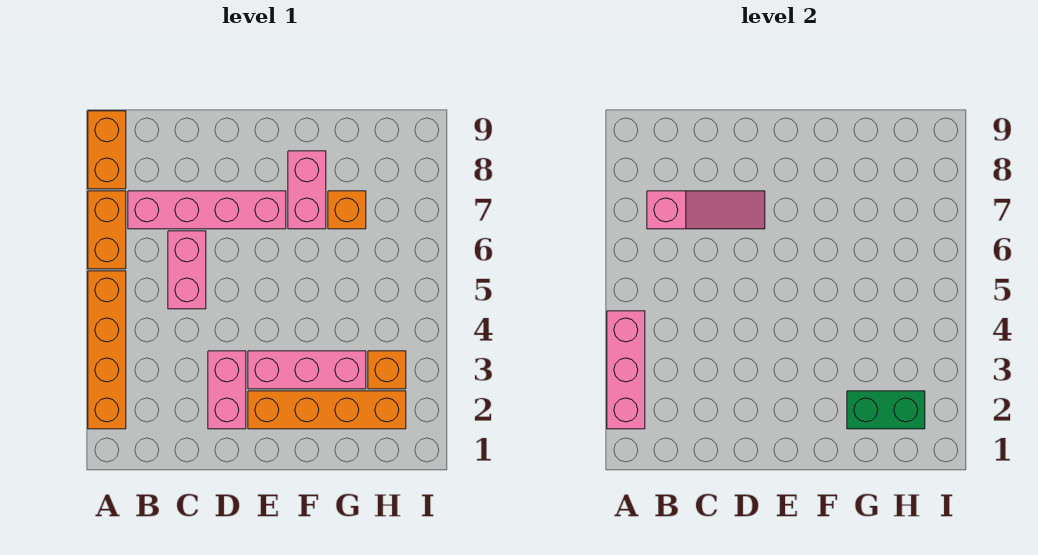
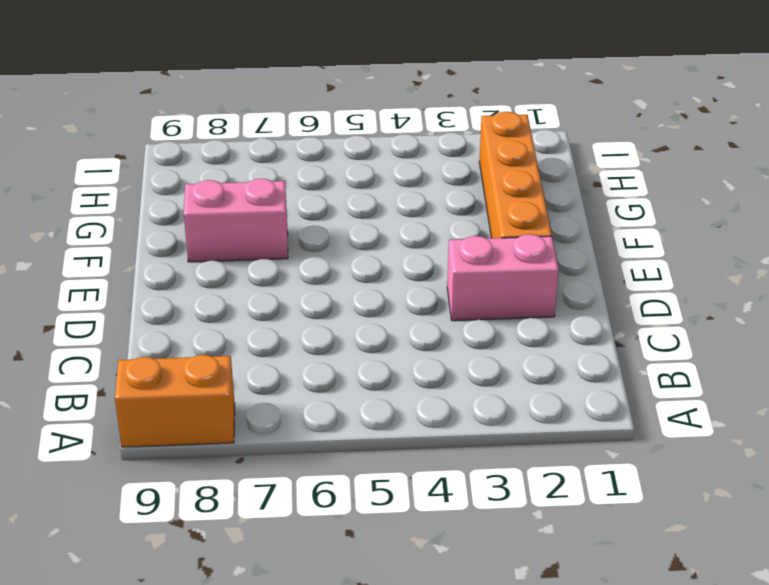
none -> orange brick A2:A5 level 1
none -> orange brick A6:A7 level 1
none -> pink brick B7:E7 level 1

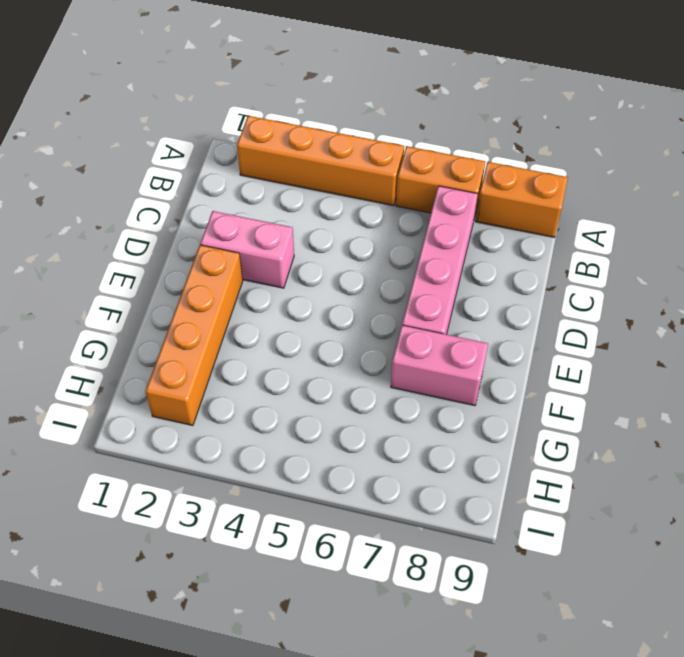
none -> pink brick C5:C6 level 1
none -> pink brick E3:G3 level 1
none -> orange brick G7 level 1

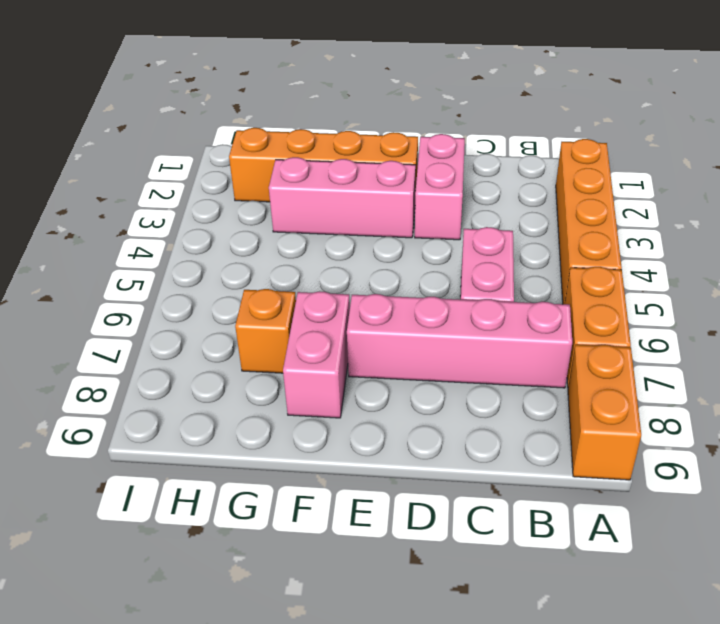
none -> orange brick H3 level 1
none -> pink brick A2:A4 level 2
none -> pink slope B7:D7 level 2 top B

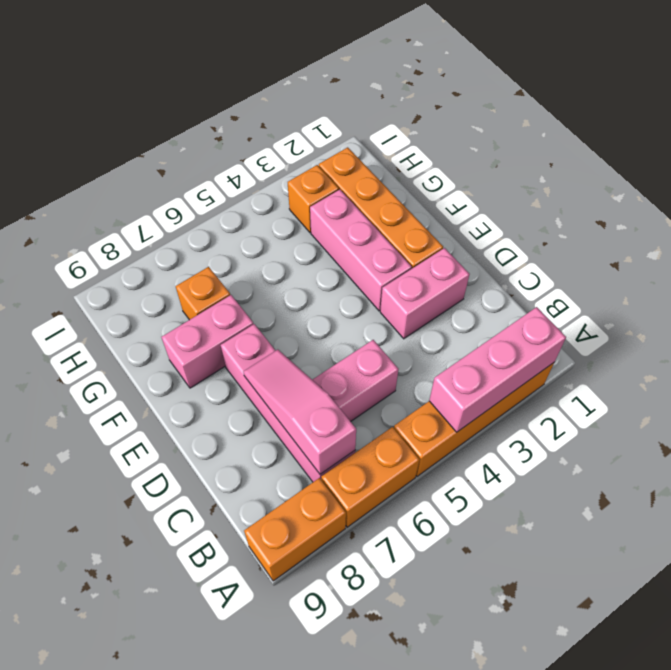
none -> green brick G2:H2 level 2

